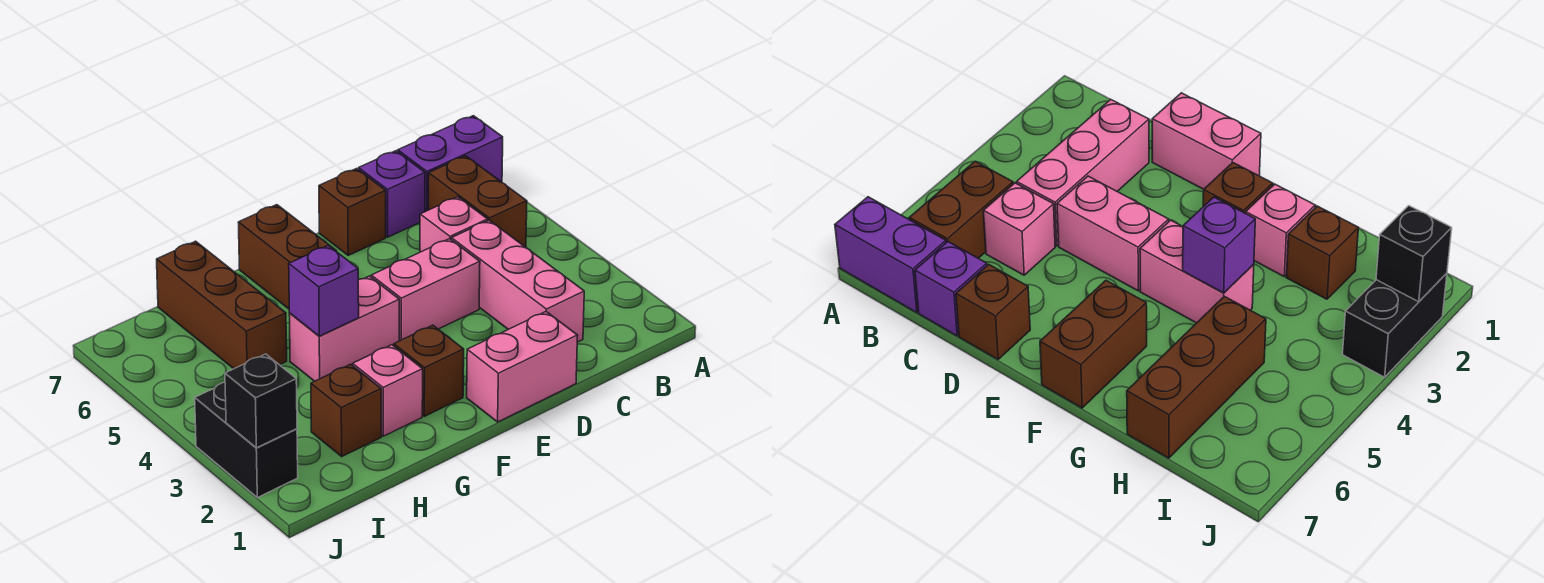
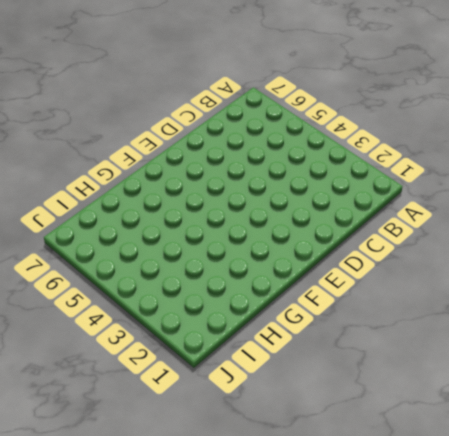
none -> purple brick A7:B7 level 1
none -> brown brick B5:B6 level 1
none -> pink brick C2:C4 level 1

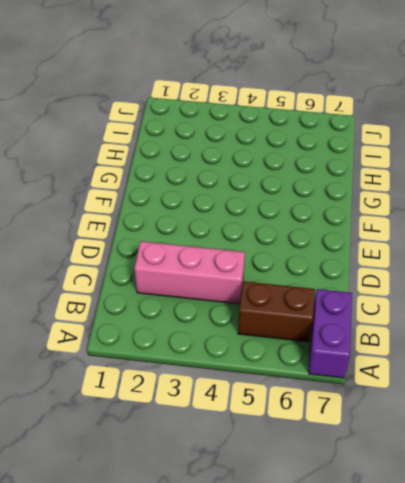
none -> pink brick C5 level 1
none -> purple brick C7 level 1
none -> pink brick D1:E1 level 1

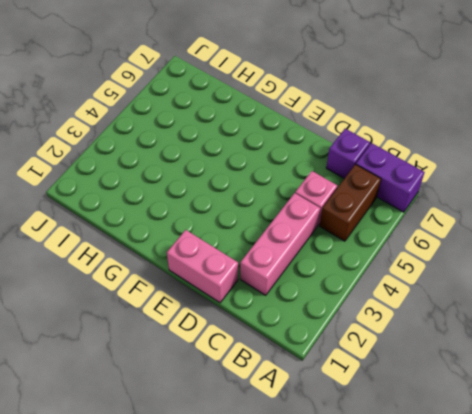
none -> pink brick D4:E4 level 1
none -> brown brick D7 level 1
none -> brown brick F2 level 1

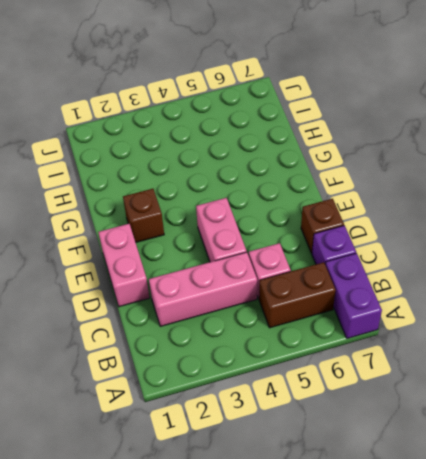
none -> pink brick F4:G4 level 1
none -> brown brick F6:F7 level 1
none -> pink brick G2 level 1

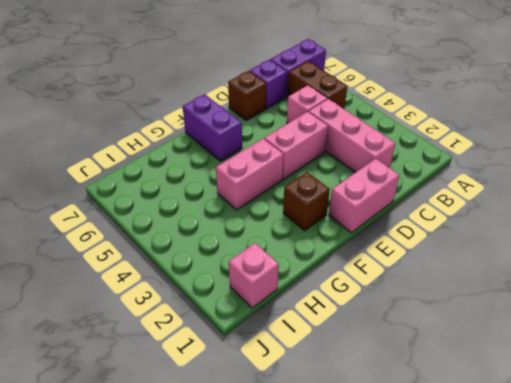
purple brick F6:F7 level 1 -> brown brick F6:F7 level 1
pink brick I1 level 1 -> pink brick G2 level 1
none -> brown brick H2 level 1
none -> brown brick H5:H7 level 1
none -> black brick J2:J3 level 1

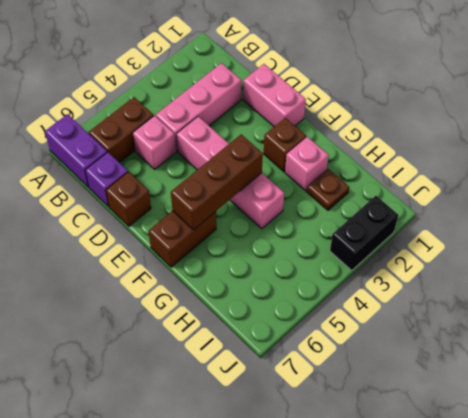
brown brick F4:F6 level 2 -> brown brick H5:H7 level 1
brown plate H2 level 1 -> brown brick H2 level 1
none -> purple brick G4 level 2
none -> black brick J2 level 2

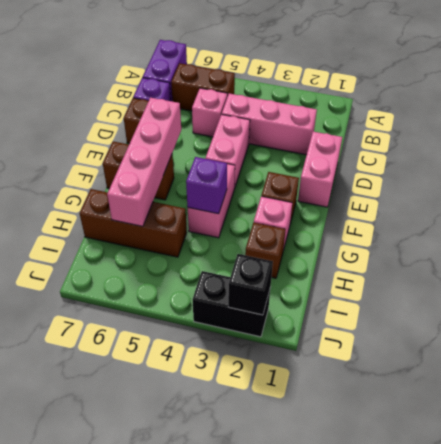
pink brick E6:H6 level 2 -> none

